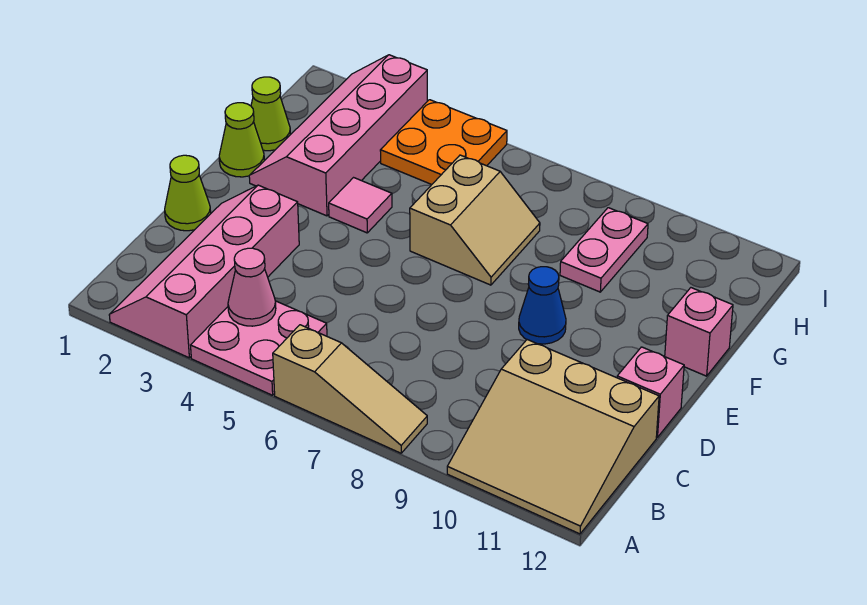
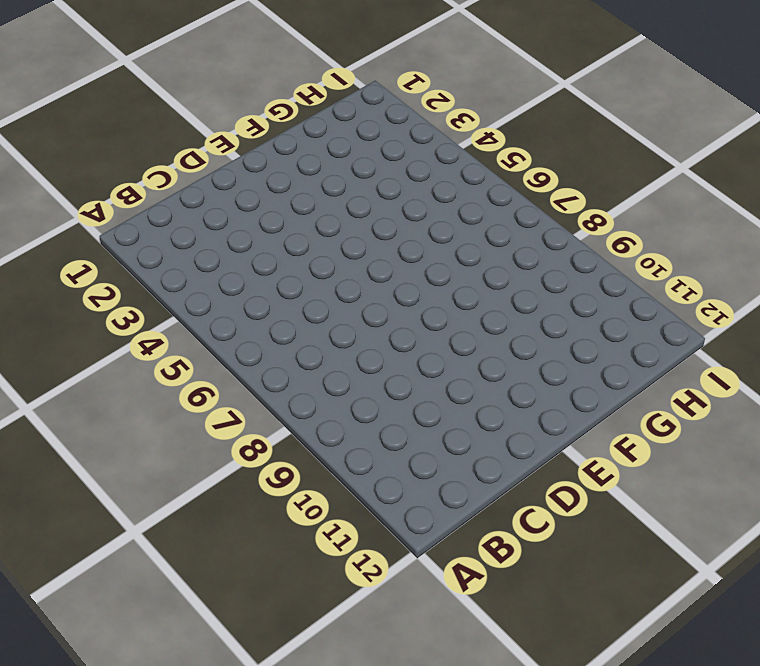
none -> pink slope A2:D3 level 1 top 3
none -> pink plate A4:B5 level 1
none -> tan slope A6:A8 level 1 top 6

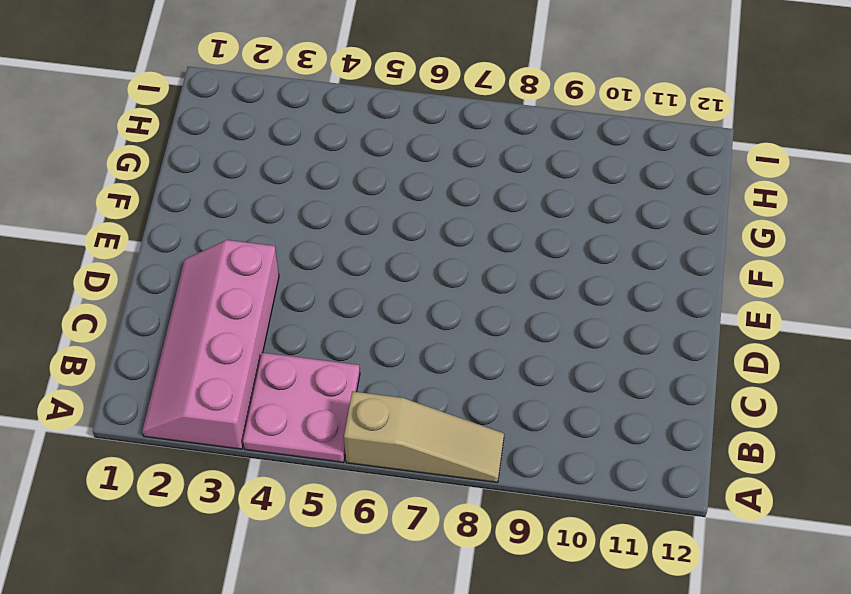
none -> tan slope A10:C12 level 1 top C
none -> lime cone D1 level 1
none -> pink brick D12 level 1

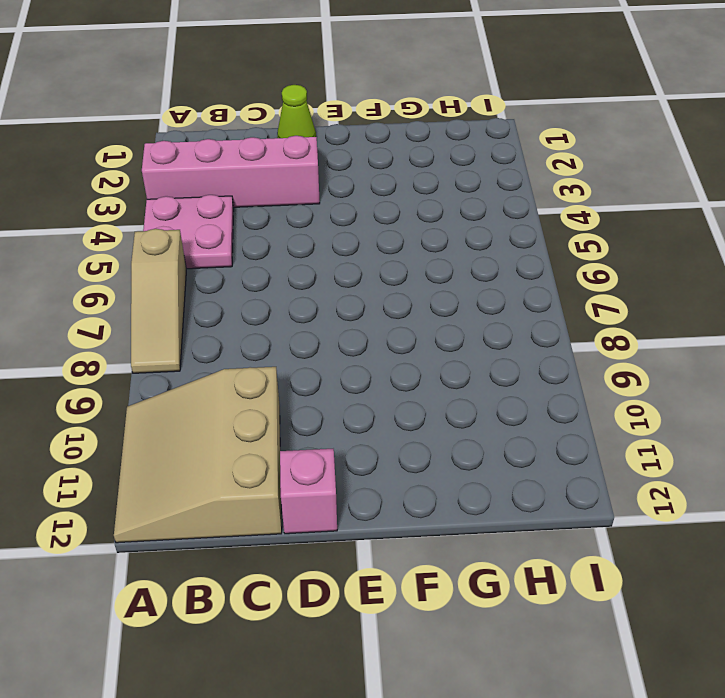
none -> blue cone E9 level 1
none -> lime cone F1 level 1
none -> pink slope F2:I3 level 1 top 3

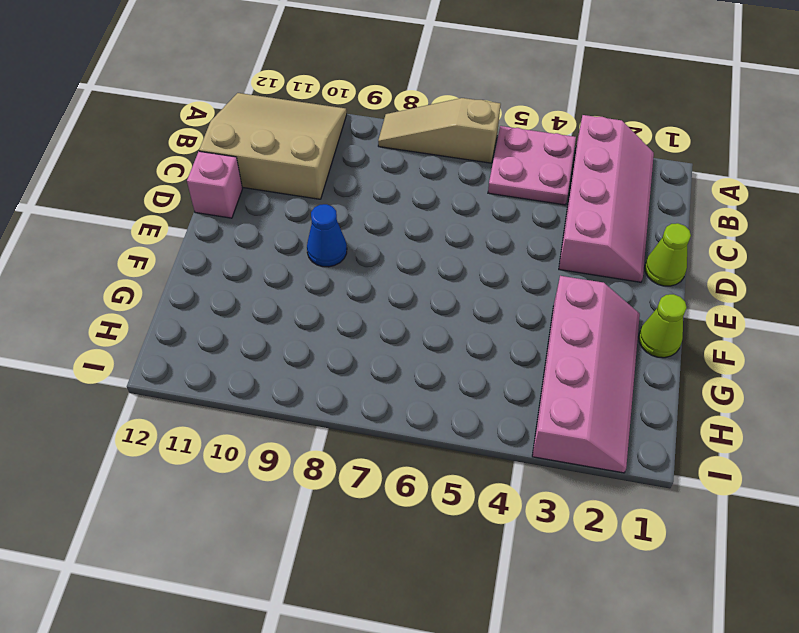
none -> pink tile F4 level 1
none -> tan slope F6:G7 level 1 top 6
none -> pink brick F12 level 1

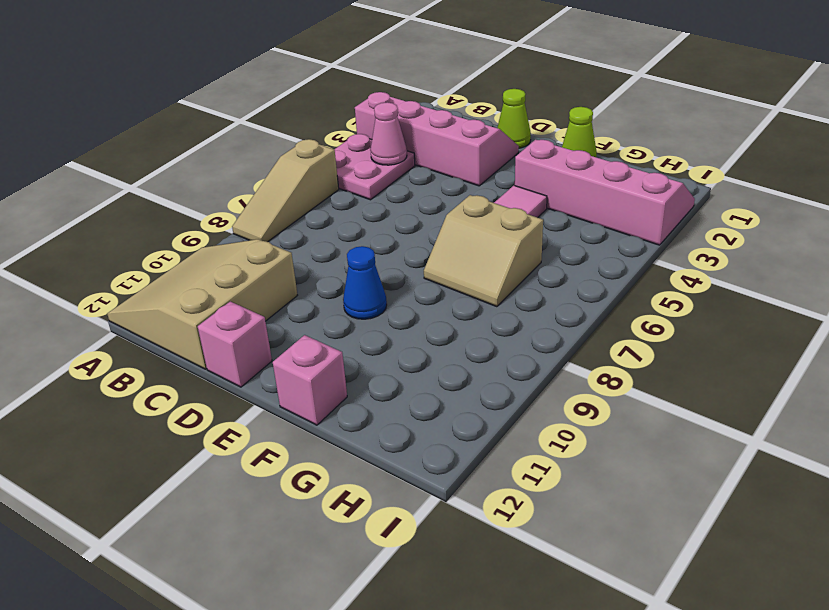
none -> lime cone G1 level 1
none -> pink plate G9:H9 level 1
none -> orange plate H4:I5 level 1

